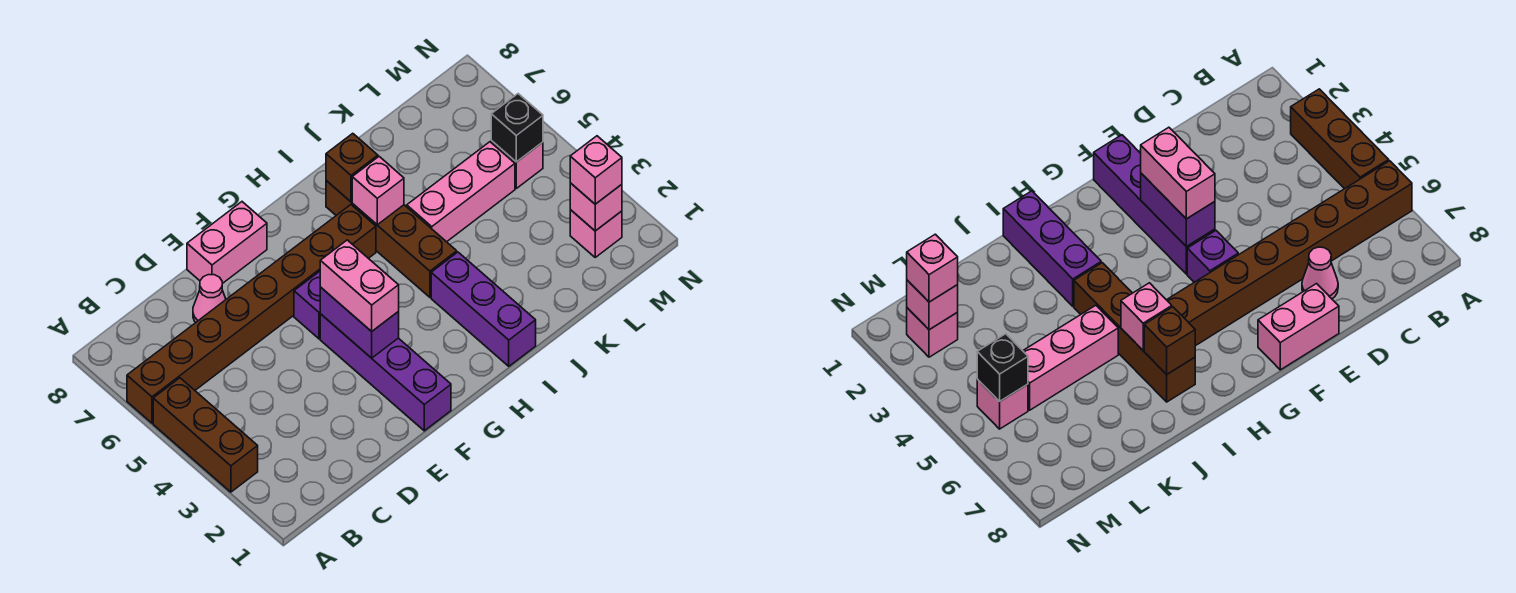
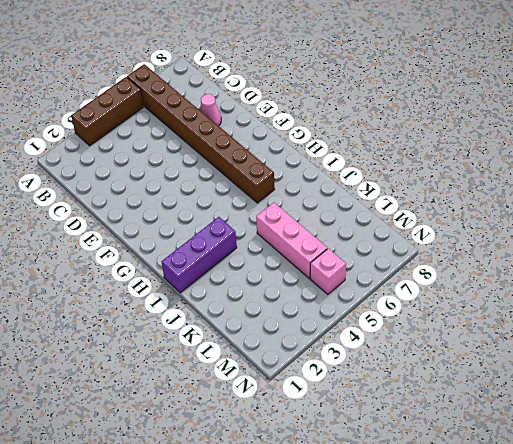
none -> pink brick E8:F8 level 1
none -> purple brick F1:F4 level 1
none -> purple brick F5 level 1

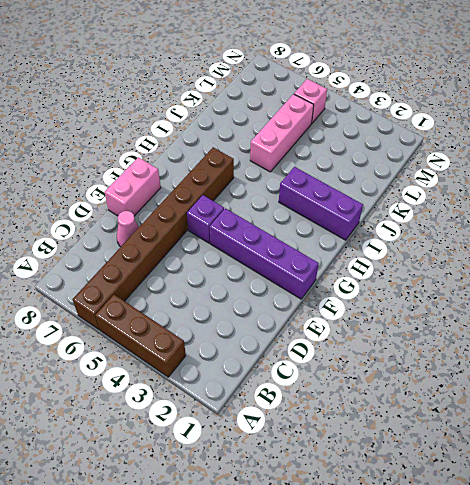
none -> brown brick I4:I7 level 1
none -> pink brick M2 level 1
none -> purple brick F3:F4 level 2

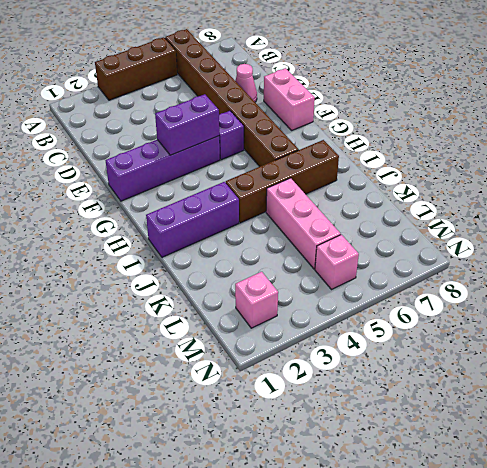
none -> pink brick I6 level 2
none -> brown brick I7 level 2
none -> pink brick M2 level 2

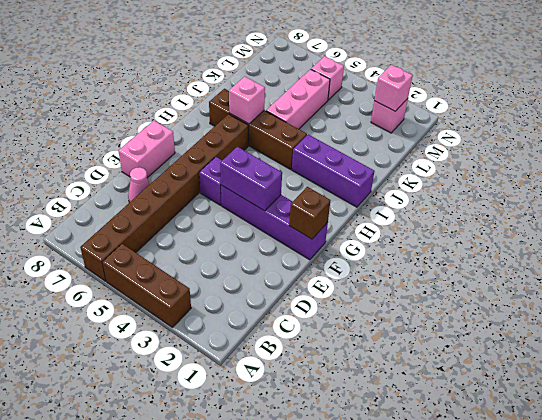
brown brick F1 level 2 -> brown brick I7 level 2
none -> black brick M5 level 2
none -> pink brick F3:F4 level 3
none -> pink brick M2 level 3

